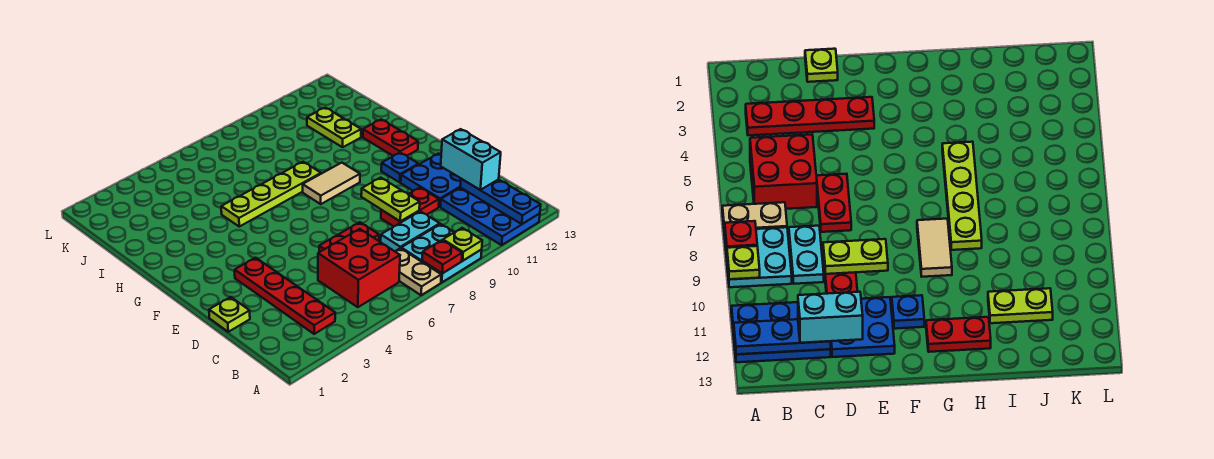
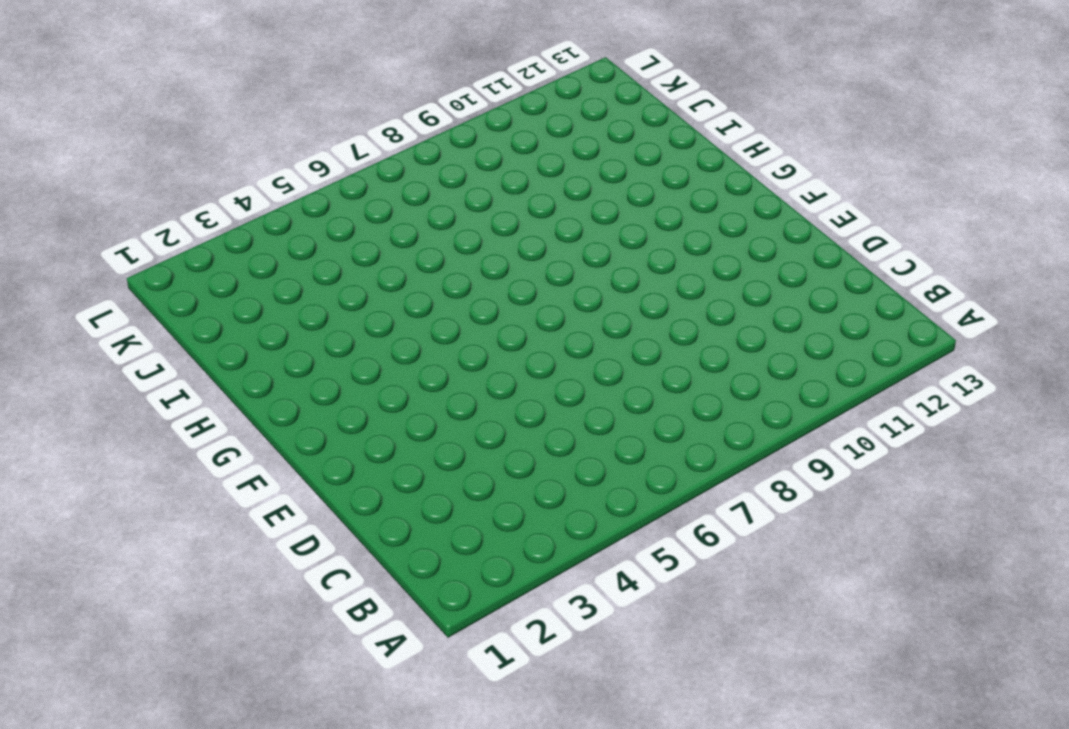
none -> tan plate A7:B7 level 1
none -> cyan plate A8:B9 level 1
none -> blue plate A11:C12 level 1

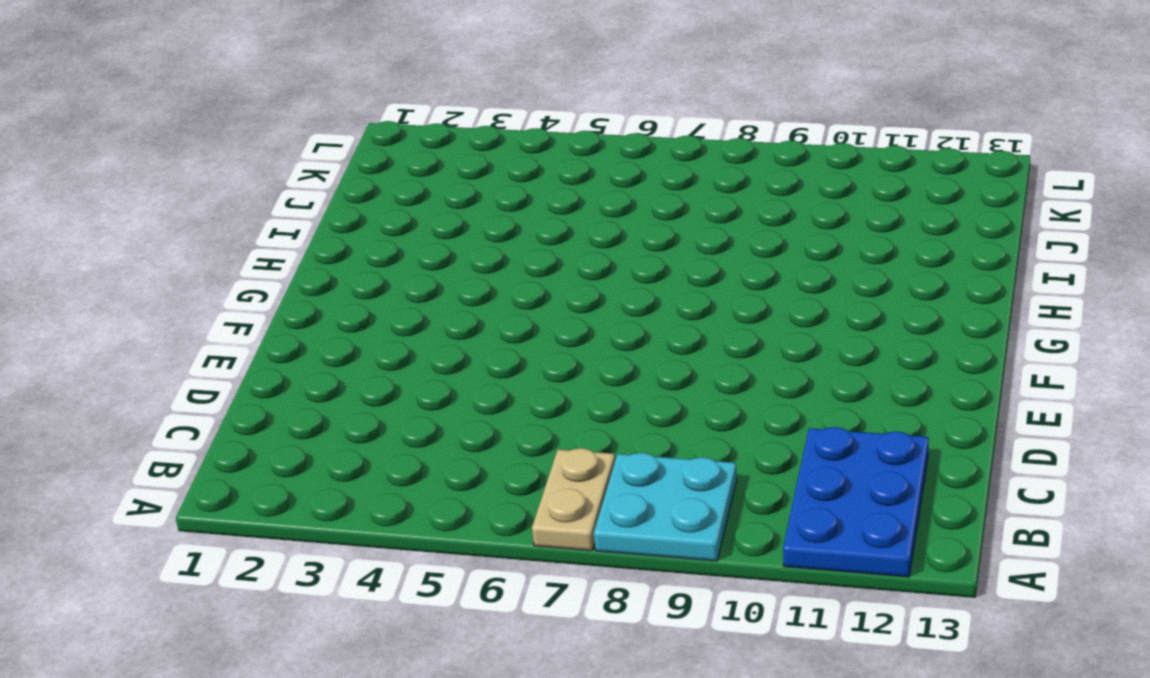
none -> red plate B3:E3 level 1
none -> red brick B5:C6 level 1
none -> cyan plate C8:C9 level 1

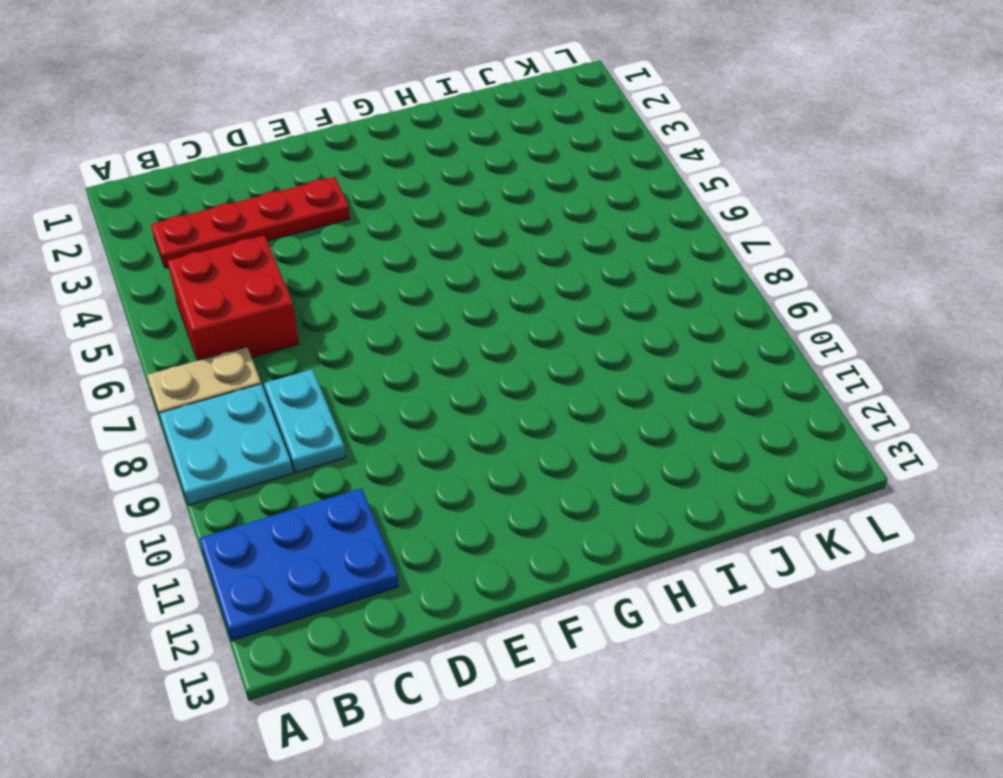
none -> lime plate D1 level 1
none -> red plate D6:D7 level 1
none -> red plate D9:D10 level 1

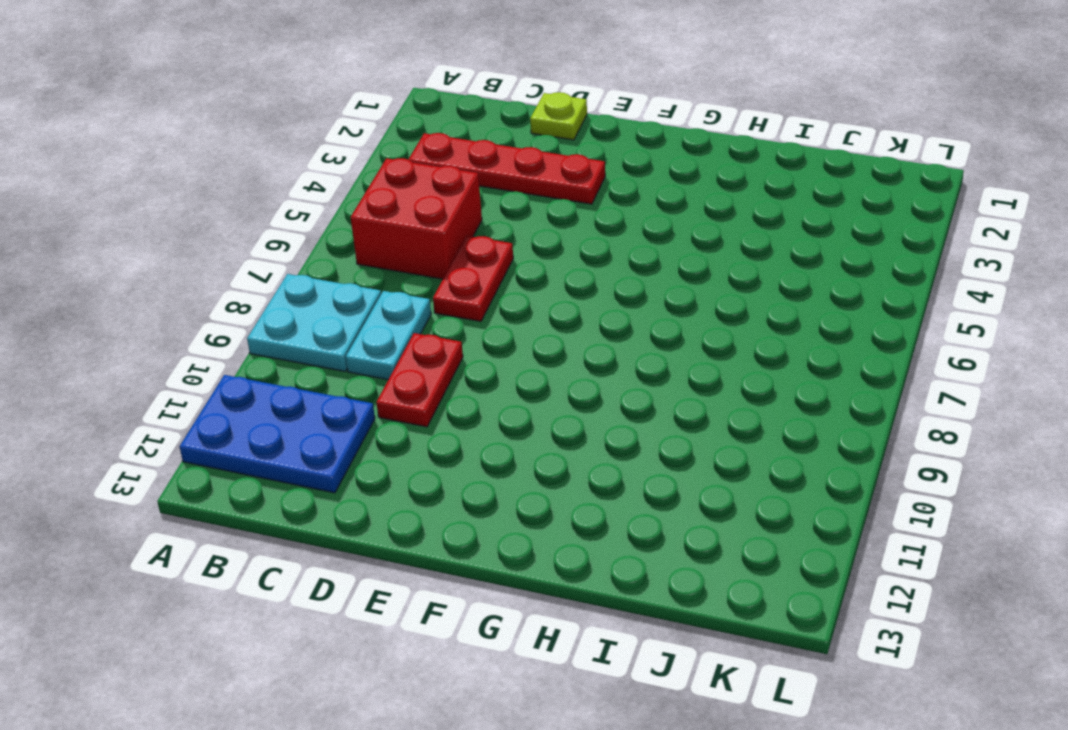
none -> tan plate A7:B7 level 1
none -> blue plate D11:E12 level 1
none -> blue plate F11 level 1

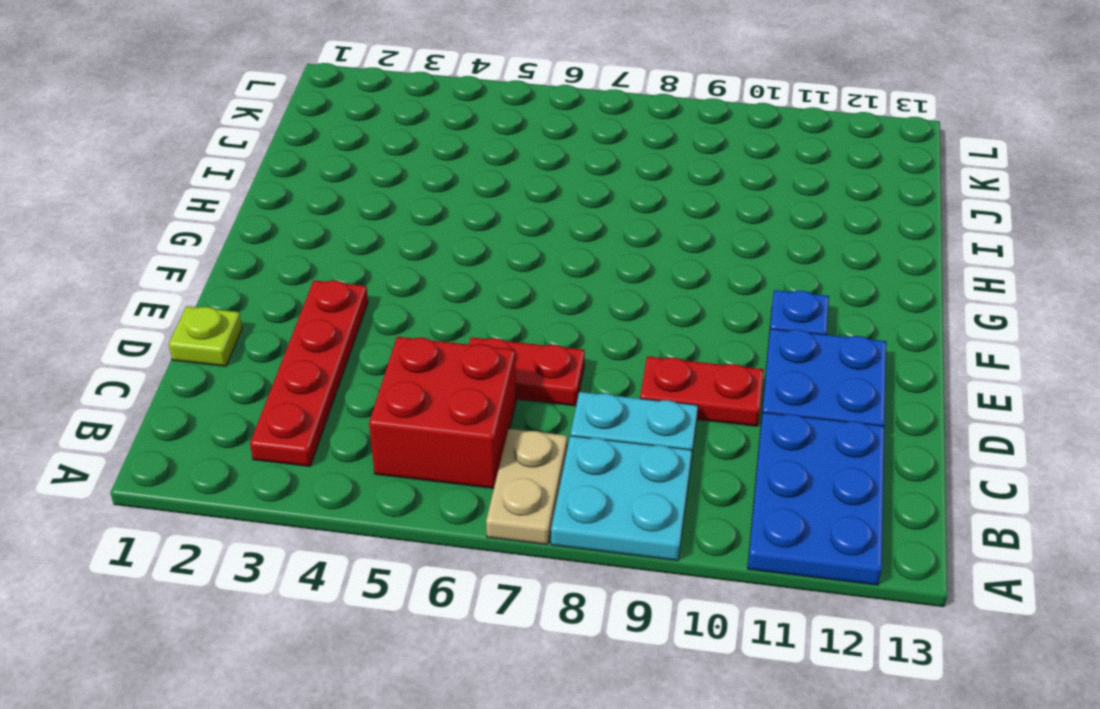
none -> tan tile G8:G9 level 1
none -> red plate G12:H12 level 1
none -> lime plate H5:H8 level 1

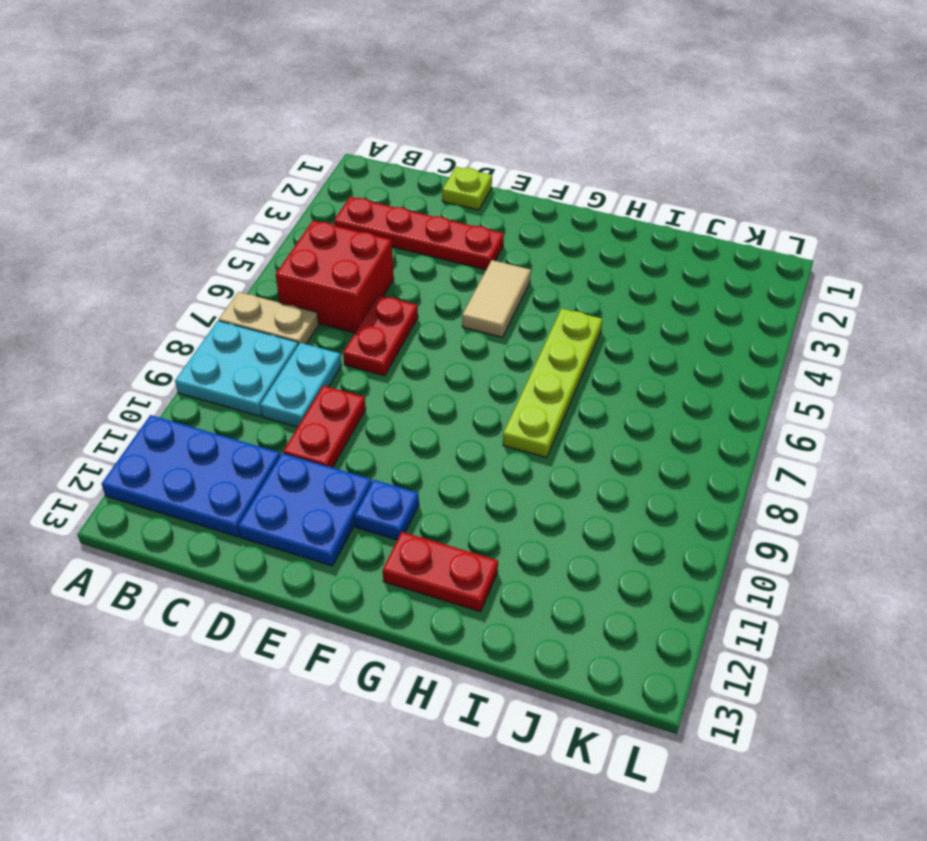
tan tile F4:F5 level 1 -> tan tile G8:G9 level 1
none -> lime plate I11:J11 level 1
none -> red plate A8 level 2
none -> lime plate A9 level 2

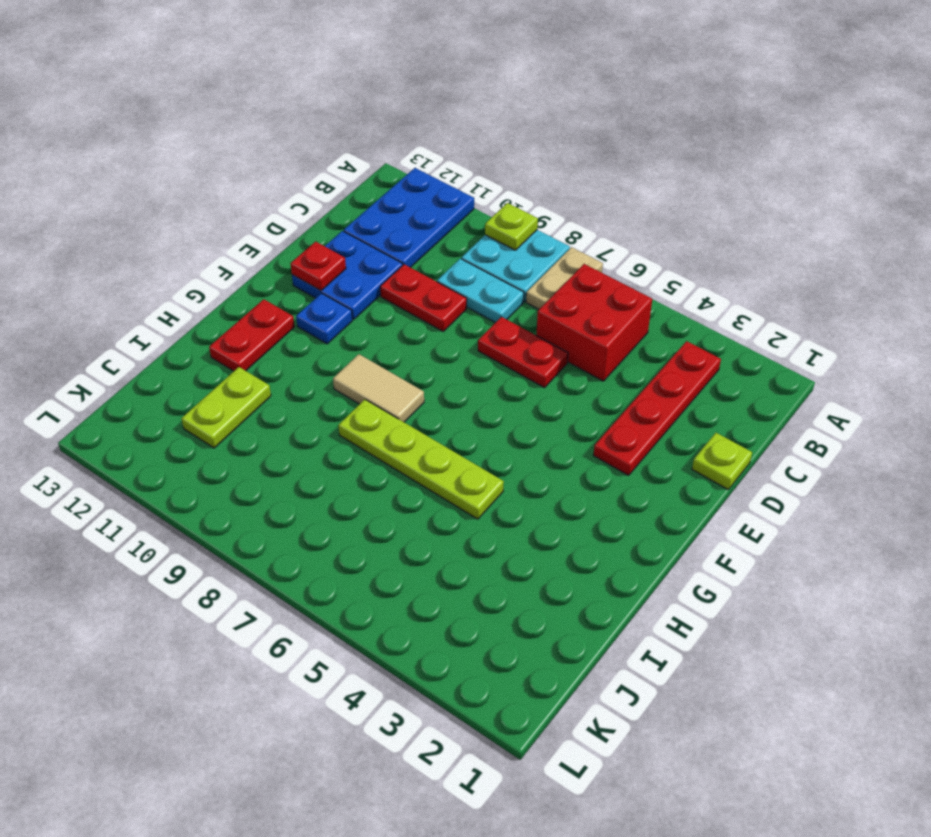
red plate E12 level 2 -> red plate A8 level 2
none -> blue plate A12:C12 level 2
none -> lime plate D9:E9 level 2
none -> cyan brick C12:D12 level 3

